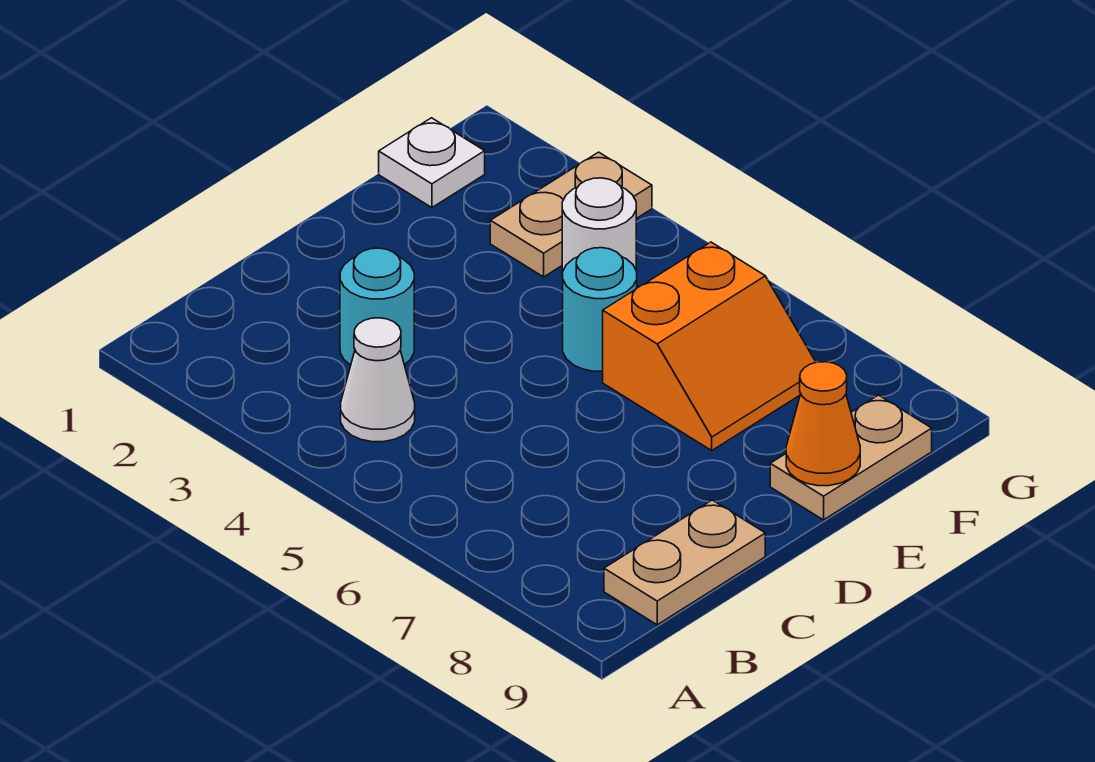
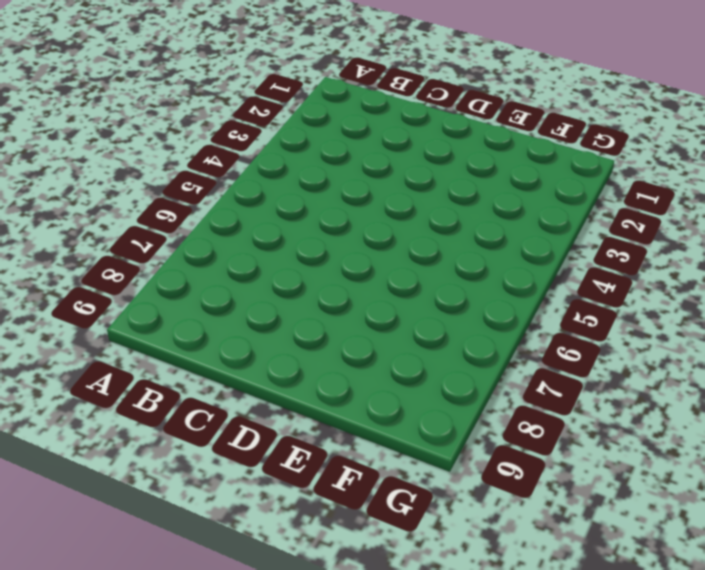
none -> white cone B4 level 1
none -> tan plate B9:C9 level 1

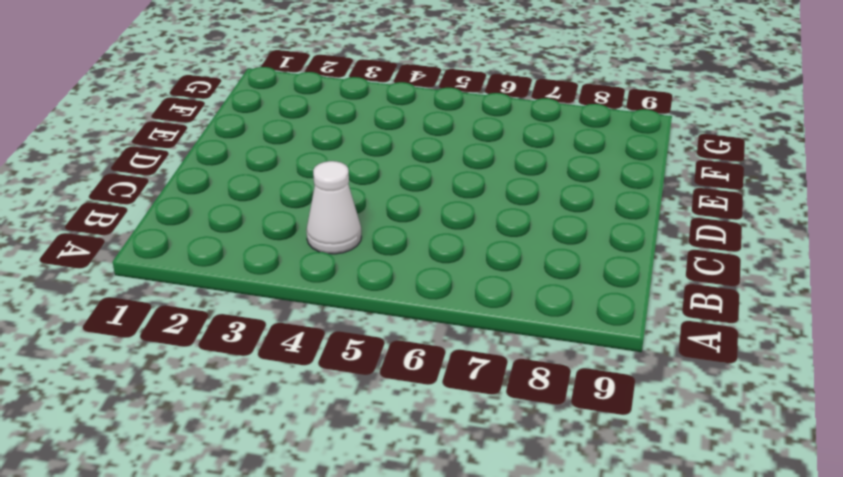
none -> tan plate B9:C9 level 1
none -> cyan round brick C3 level 1

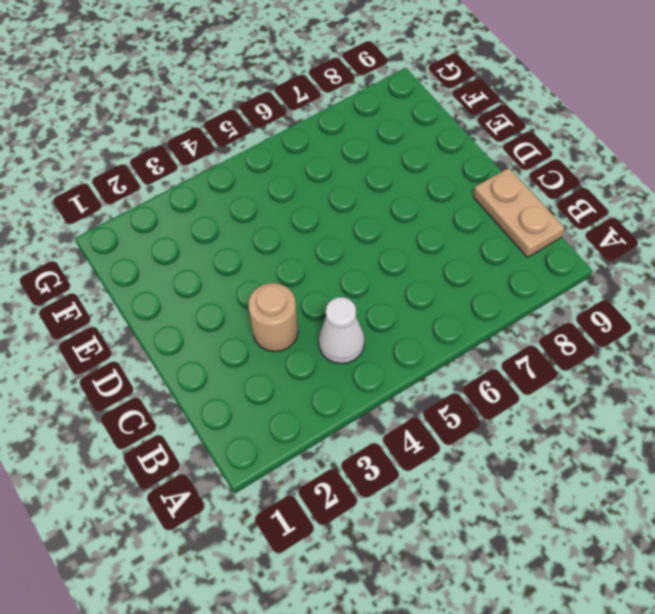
tan round brick C3 level 1 -> cyan round brick C3 level 1
none -> cyan round brick E5 level 1
none -> orange slope E6:F7 level 1 top 6

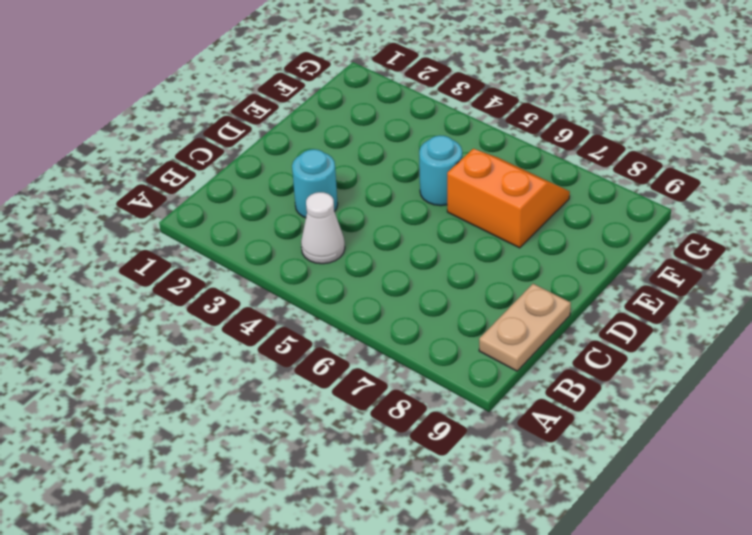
orange slope E6:F7 level 1 top E -> orange slope E6:F7 level 1 top 6
none -> tan plate E9:F9 level 1
none -> white plate F1 level 1

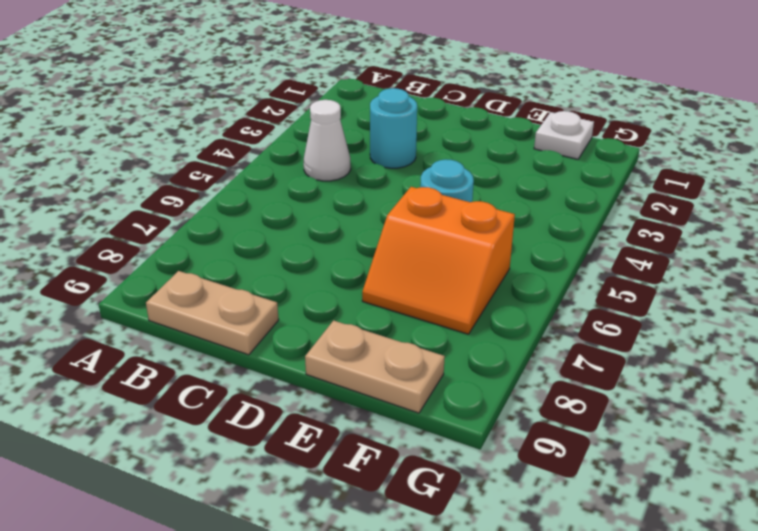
none -> tan plate F3:G3 level 1
none -> white round brick F4 level 1

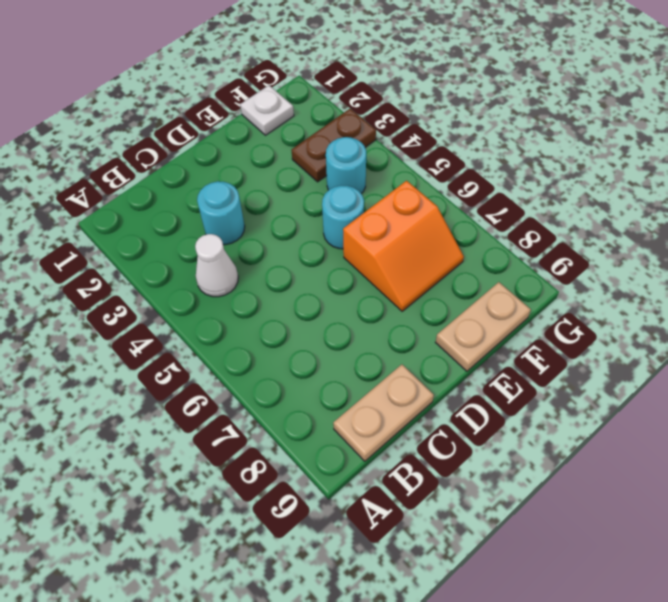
brown plate F3:G3 level 1 -> tan plate F3:G3 level 1
cyan round brick F4 level 1 -> white round brick F4 level 1
none -> orange cone E9 level 2

